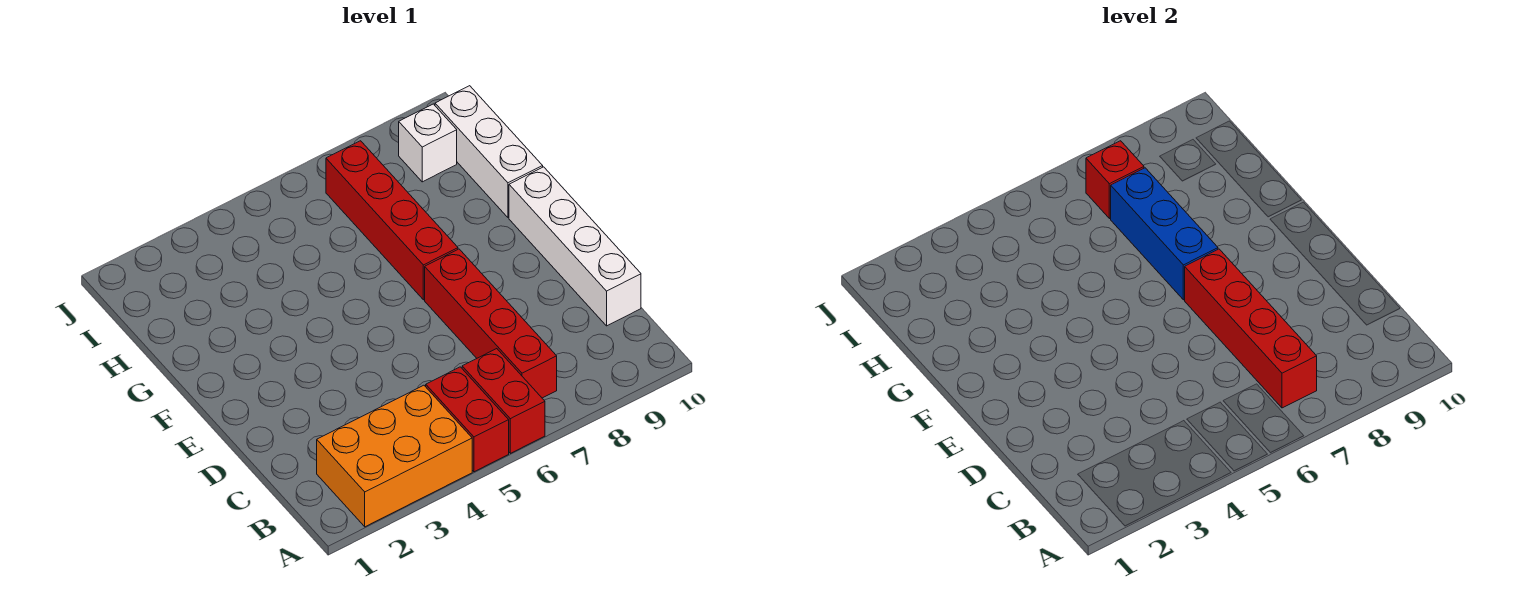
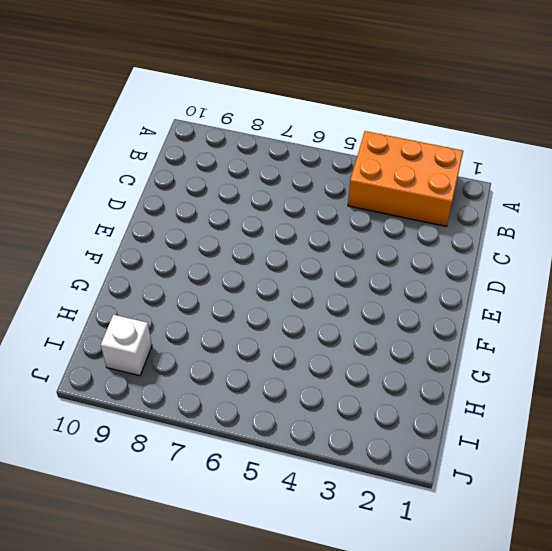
none -> red brick A5:B5 level 1
none -> red brick A6:B6 level 1

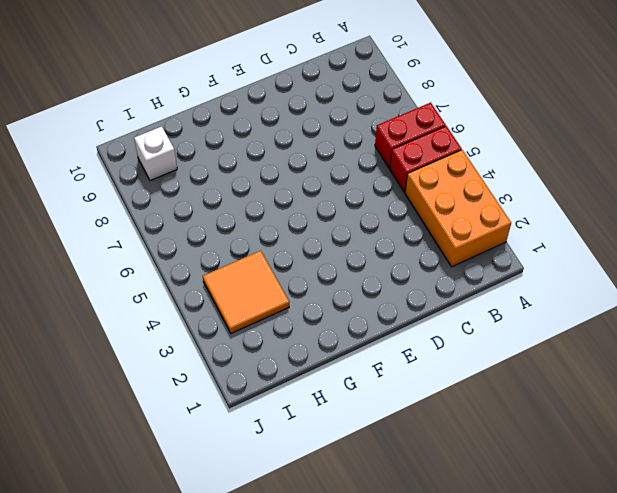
orange tile H3:I4 level 1 -> none
none -> red brick B7:E7 level 1
none -> white brick C10:F10 level 1

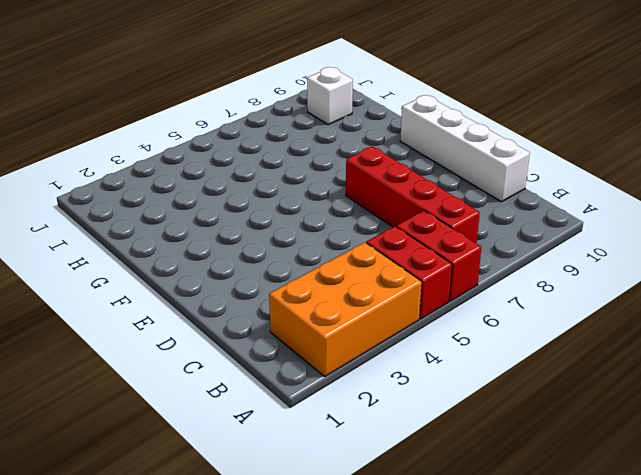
none -> red brick F7:I7 level 1
none -> white brick G10:I10 level 1

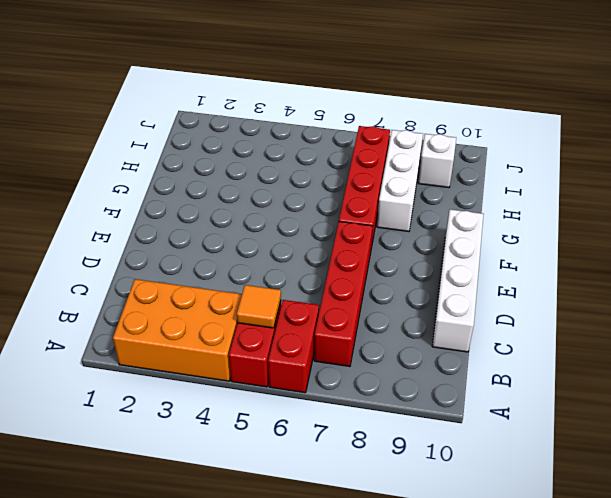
orange tile B5 level 2 -> none
white brick G8:I8 level 1 -> white brick G10:I10 level 1
none -> red brick B7:E7 level 2
none -> blue brick F7:H7 level 2

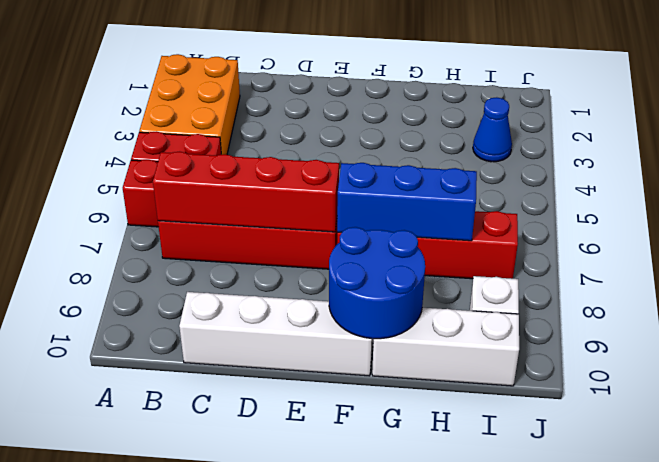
blue round brick F9:G10 level 2 -> none
blue cone I3 level 1 -> none
none -> red brick I7 level 2

